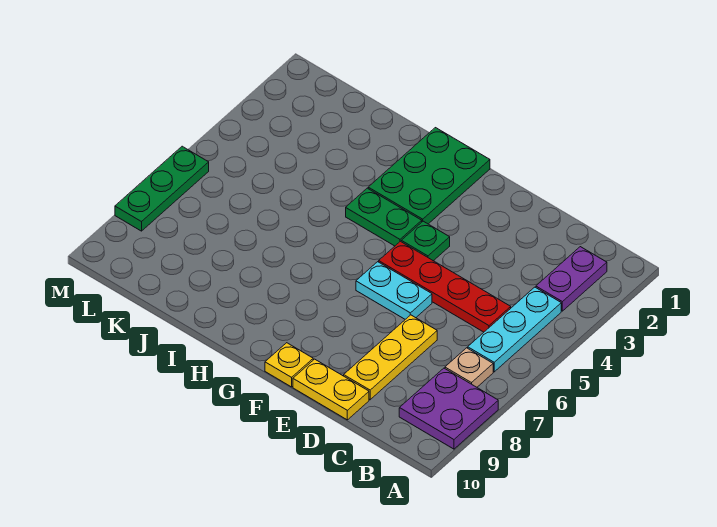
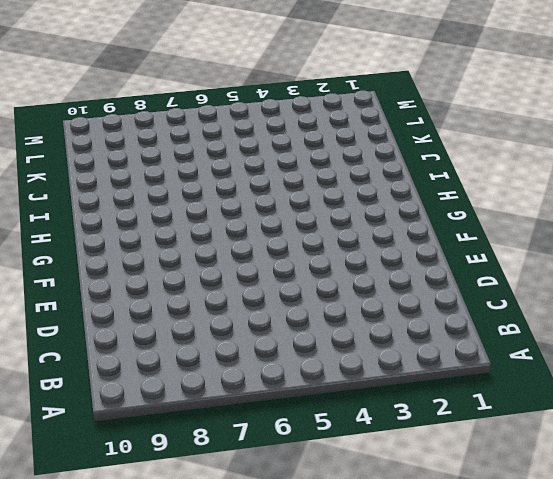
none -> purple plate A8:B9 level 1
none -> purple plate B2:B3 level 1
none -> cyan plate B4:B6 level 1

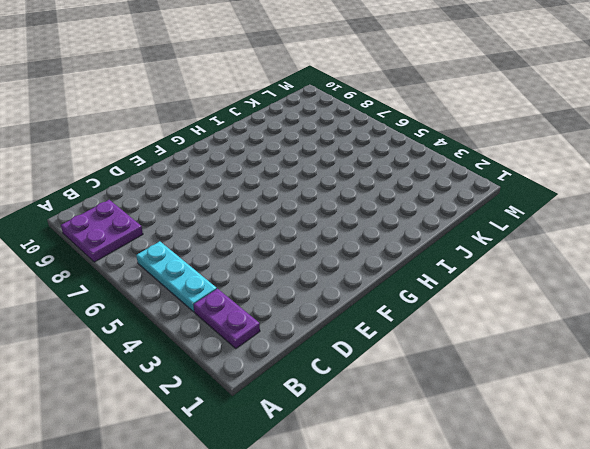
none -> tan plate B7 level 1
none -> red plate C5:F5 level 1
none -> yellow plate D7:D9 level 1

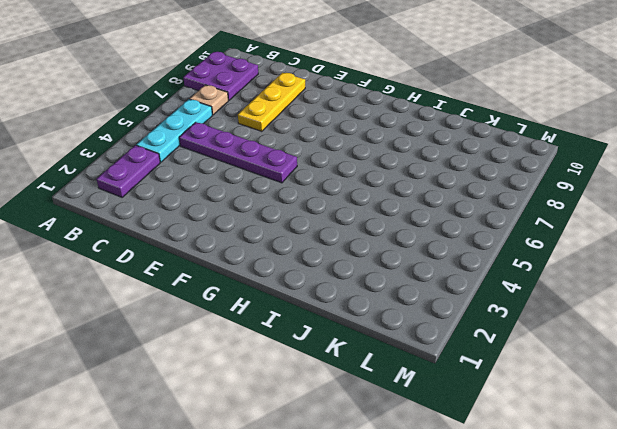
purple plate C5:F5 level 1 -> red plate C5:F5 level 1
none -> yellow plate D10:E10 level 1
none -> cyan plate E6:F6 level 1
none -> green plate F4 level 1

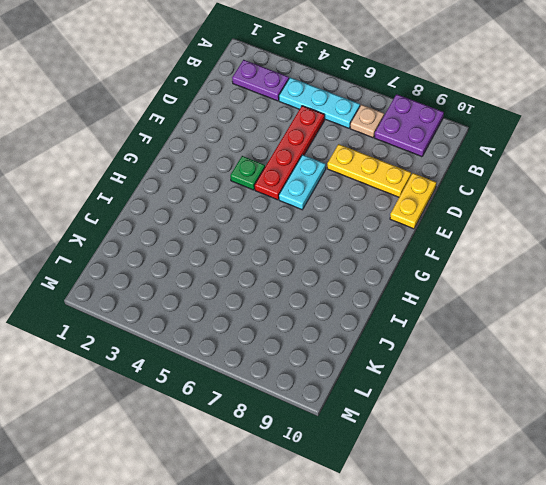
none -> yellow plate F10 level 1
none -> green plate G1:H3 level 1
none -> green plate G4:H4 level 1

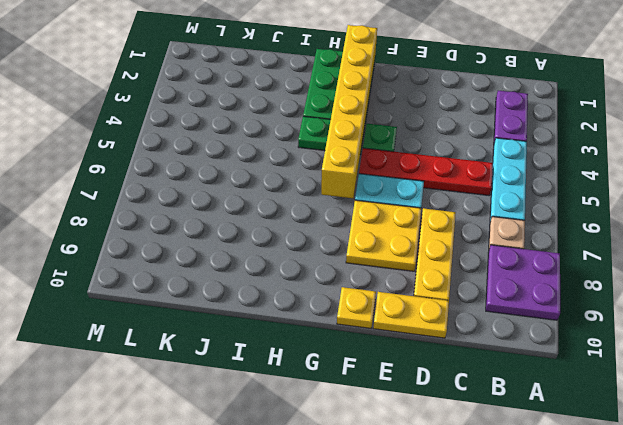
yellow plate E7:F8 level 1 -> none
yellow brick G1:G6 level 2 -> none
none -> green plate M6:M8 level 1

